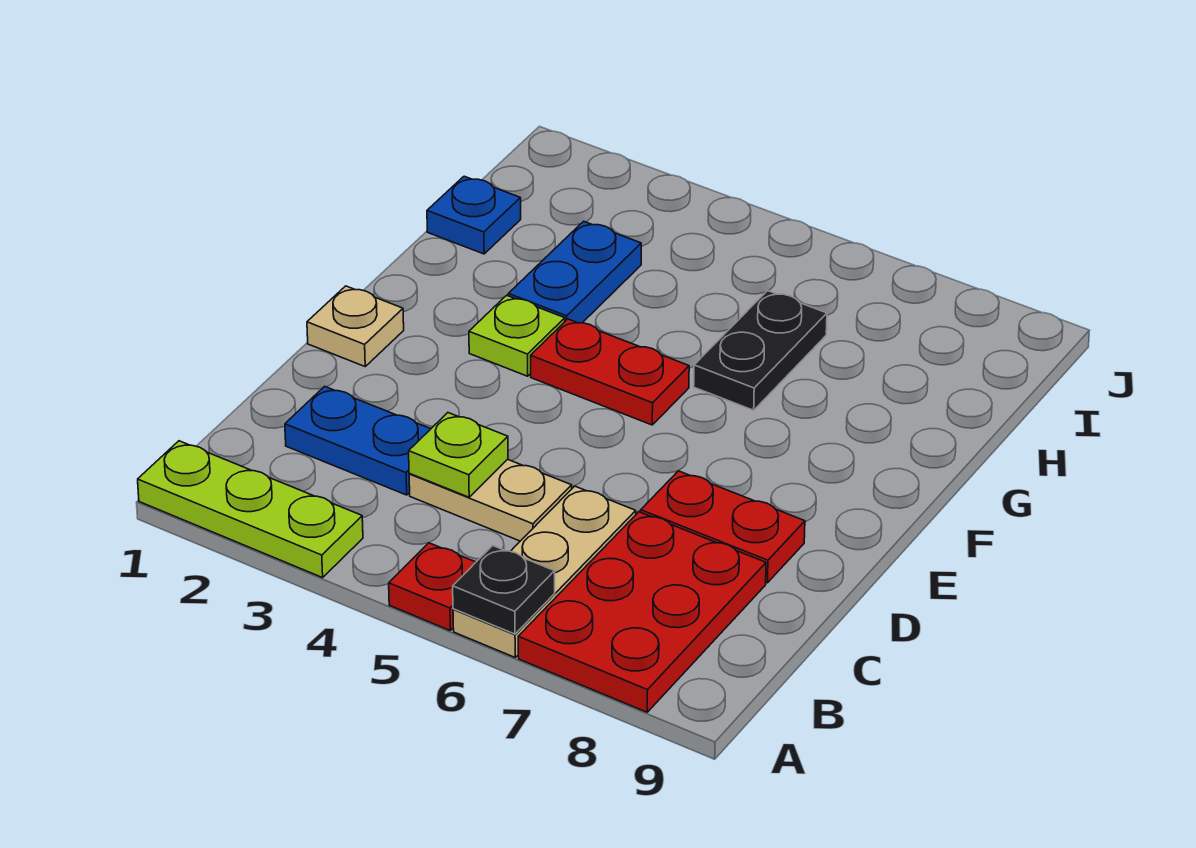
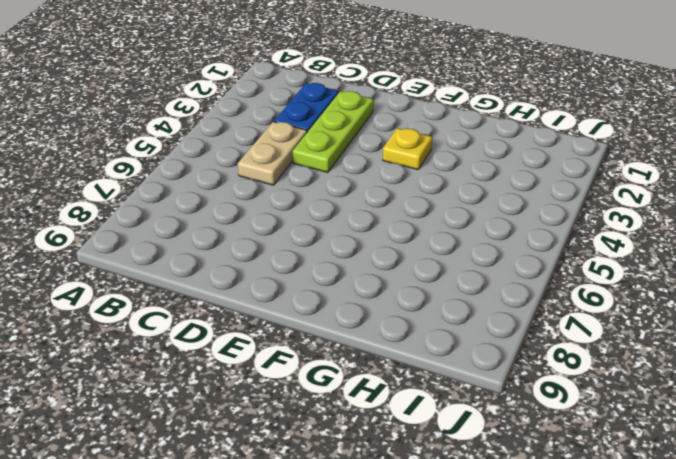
lime plate D2:D4 level 1 -> lime plate A1:A3 level 1
yellow plate F3 level 1 -> lime plate F3 level 1
none -> red plate A5 level 1
none -> tan plate A6:C6 level 1
none -> red plate A7:C8 level 1

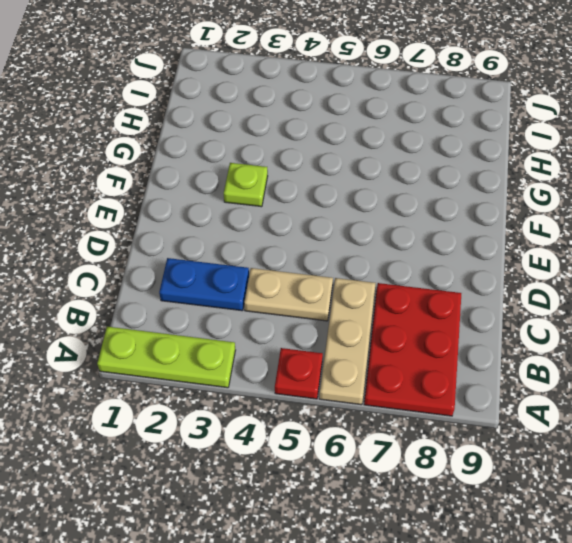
none -> red plate D7:D8 level 1
none -> tan plate E1 level 1
none -> red plate F4:F5 level 1

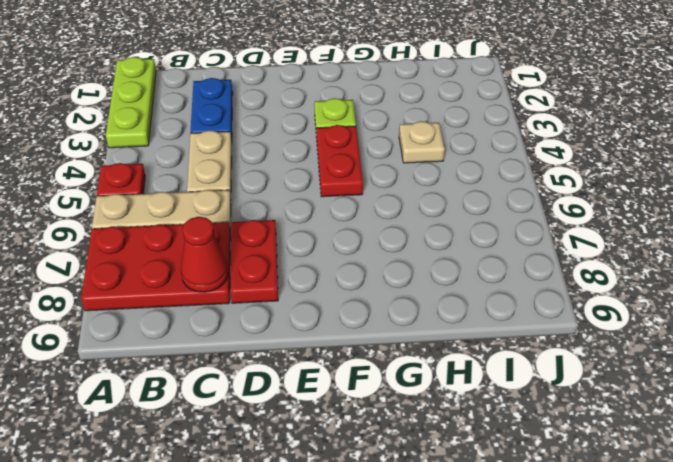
red cone C8 level 2 -> none
tan plate H4 level 1 -> tan plate E1 level 1
none -> blue plate G3:H3 level 1
none -> black plate G6:H6 level 1
none -> blue plate H1 level 1

